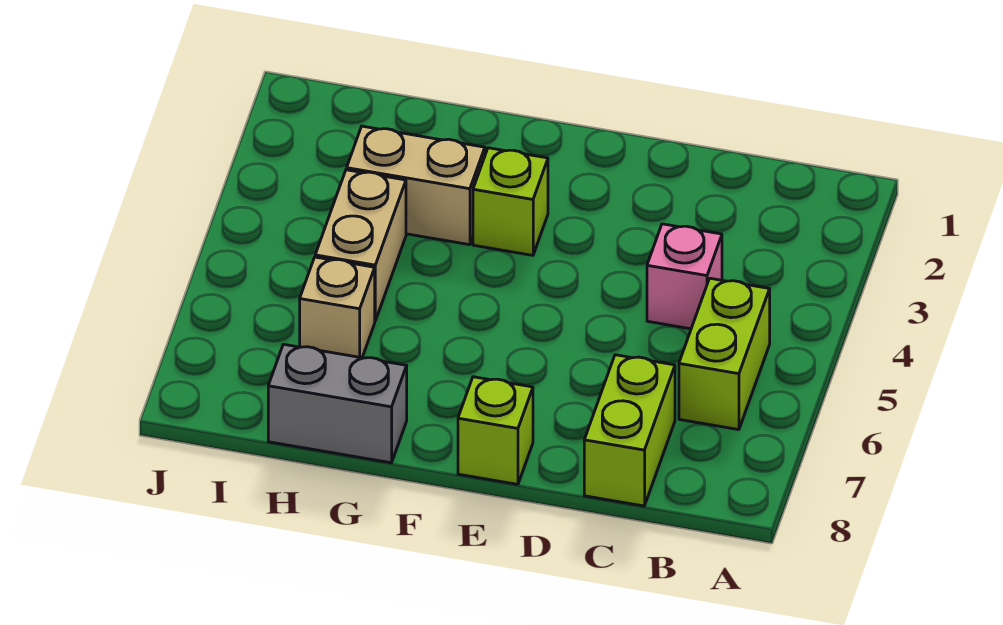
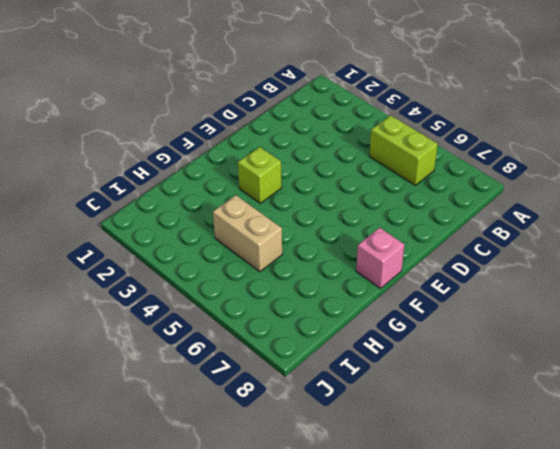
pink brick F8 level 1 -> pink brick C4 level 1
none -> lime brick C7:C8 level 1
none -> lime brick E8 level 1

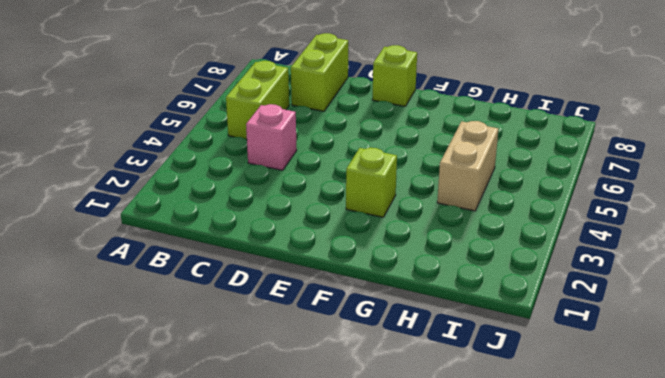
none -> tan brick G3:H3 level 1
none -> grey brick G8:H8 level 1

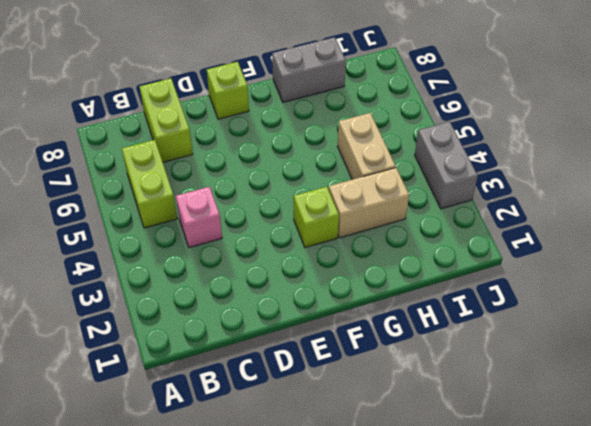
grey brick J3:J4 level 1 -> none
none -> tan brick H6 level 1

